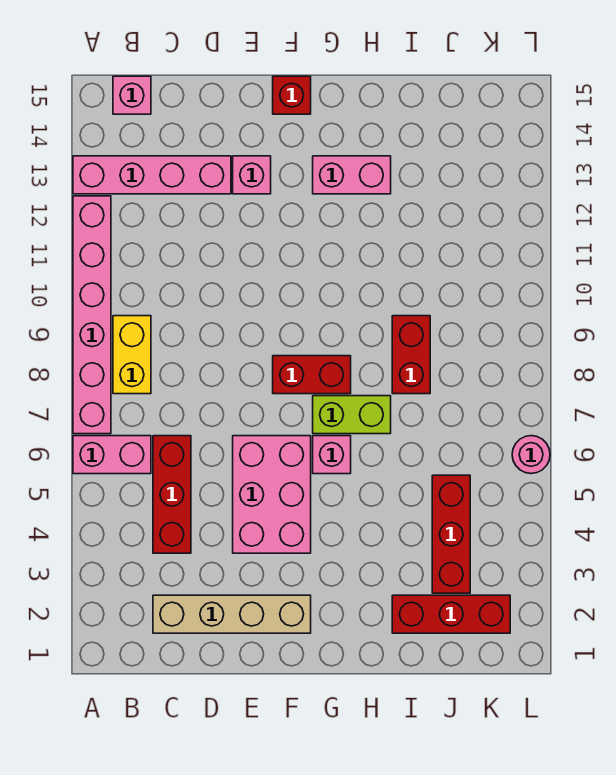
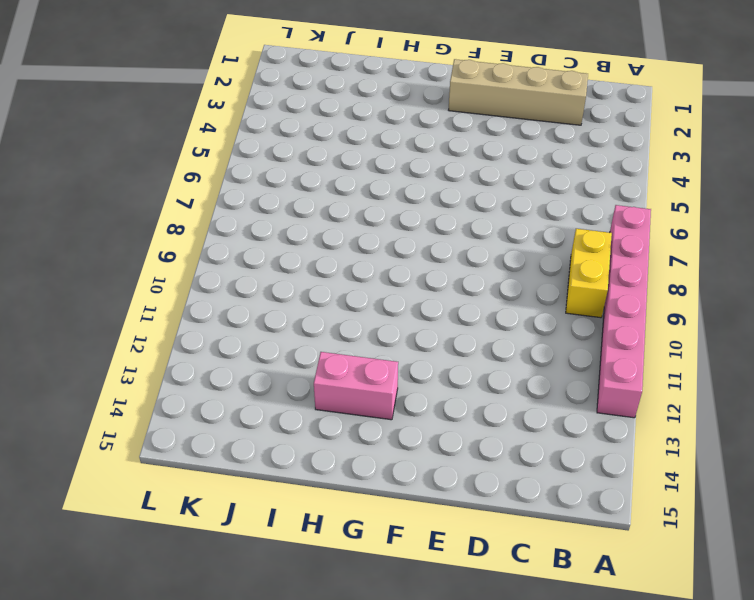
none -> pink brick A6:B6 level 1
none -> pink brick A13:D13 level 1
none -> pink brick B15 level 1

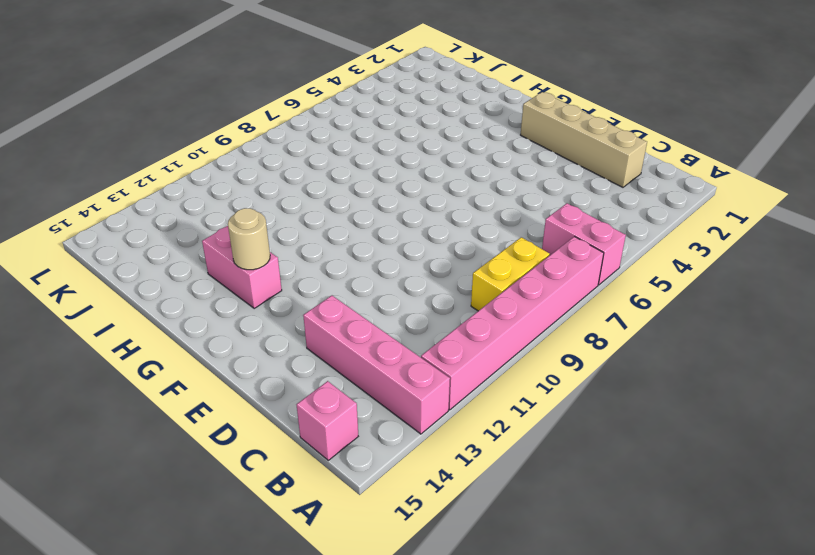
tan round brick G13 level 2 -> none
none -> red brick C4:C6 level 1
none -> pink brick E4:F6 level 1
none -> pink brick E13 level 1

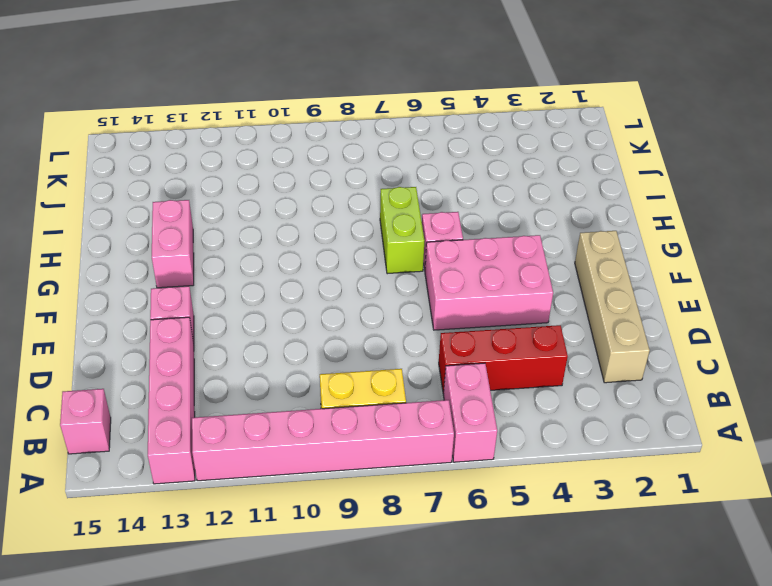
none -> red brick F8:G8 level 1
none -> red brick F15 level 1
none -> red brick I2:K2 level 1

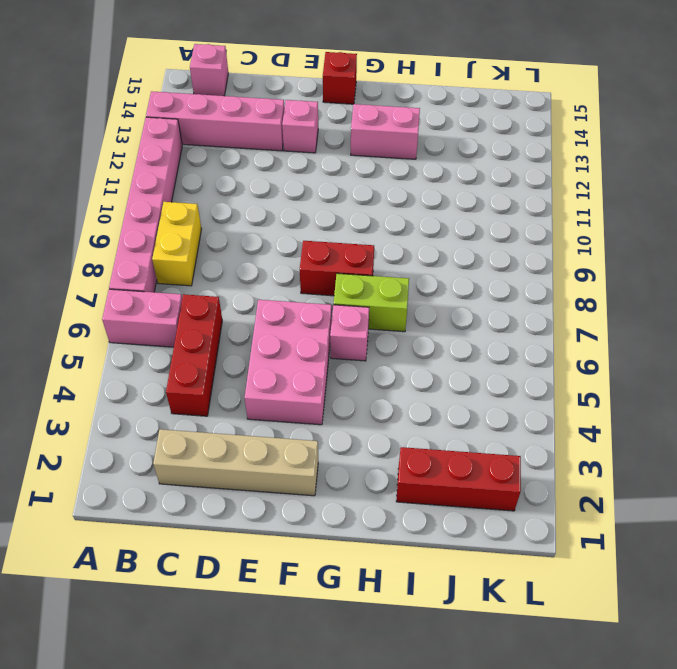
none -> red brick I8:I9 level 1
none -> red brick J3:J5 level 1
none -> pink round brick L6 level 1

